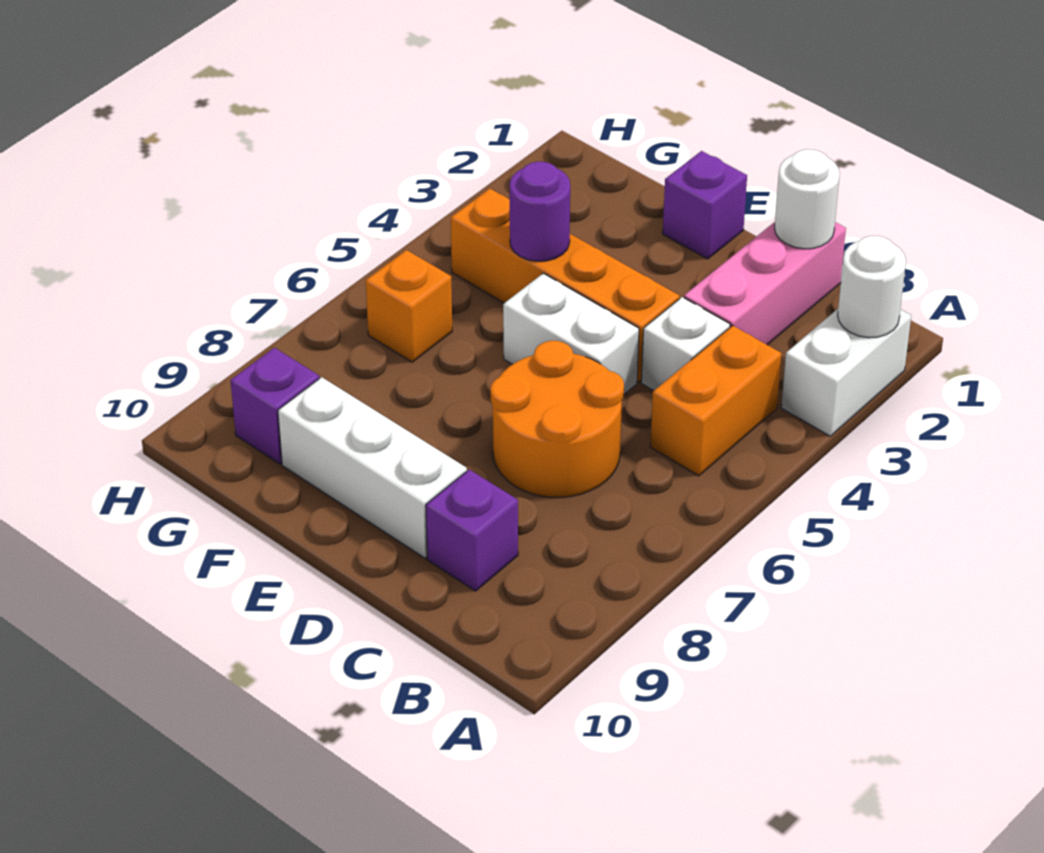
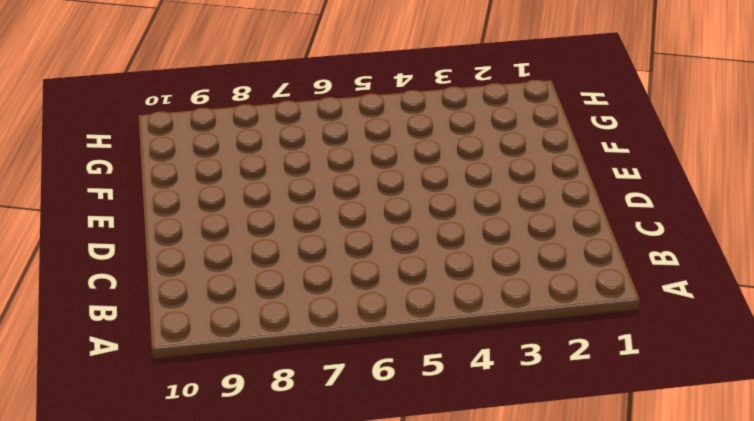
none -> white brick A2:A3 level 1
none -> orange brick B4:B5 level 1
none -> pink brick C1:C3 level 1

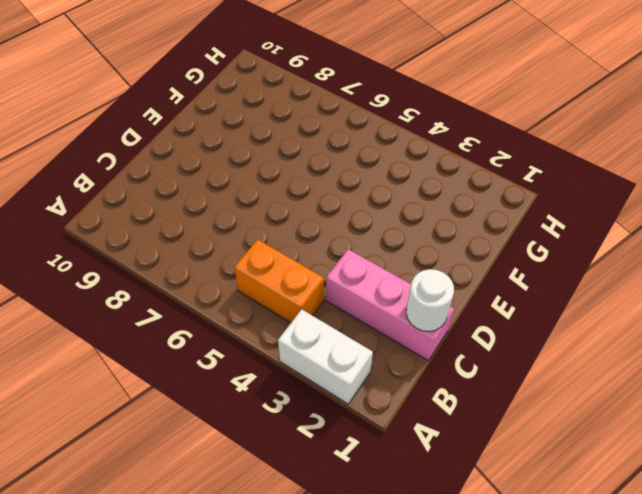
none -> white brick C4 level 1
none -> orange round brick C6:D7 level 1
none -> purple brick C9 level 1

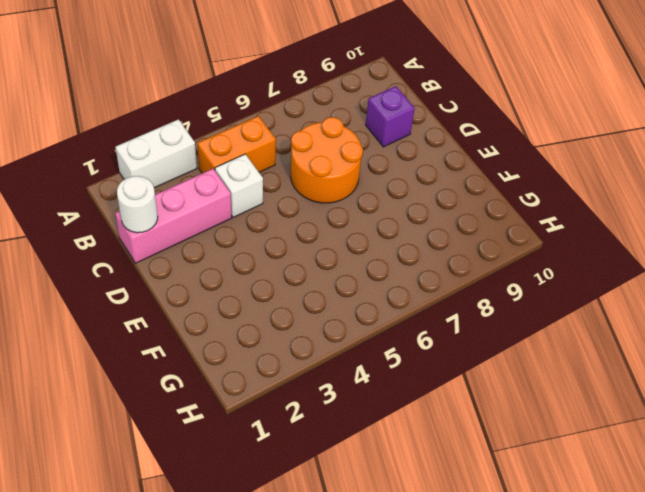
none -> orange brick D4:G4 level 1
none -> white brick D5:E5 level 1
none -> white brick D9:F9 level 1

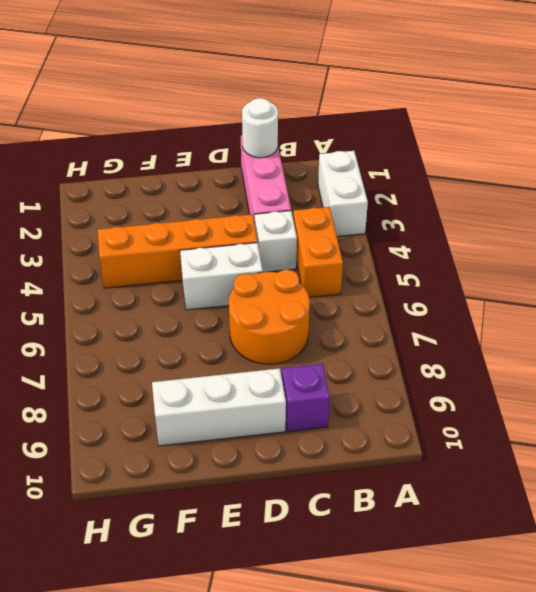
none -> purple brick E1 level 1
none -> orange brick G6 level 1
none -> purple brick G9 level 1

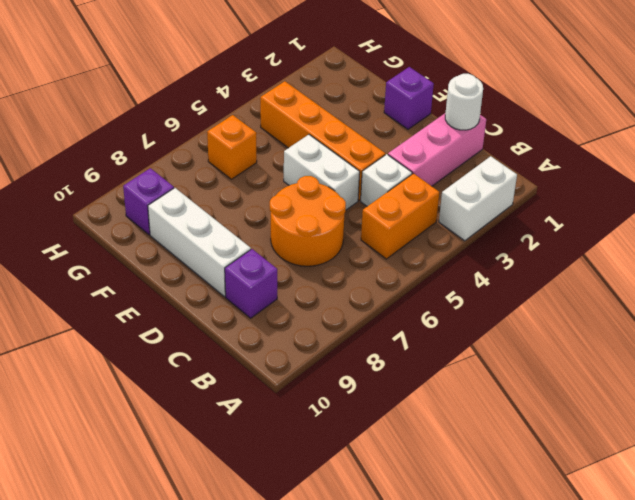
none -> white round brick A2 level 2
none -> purple round brick F4 level 2

